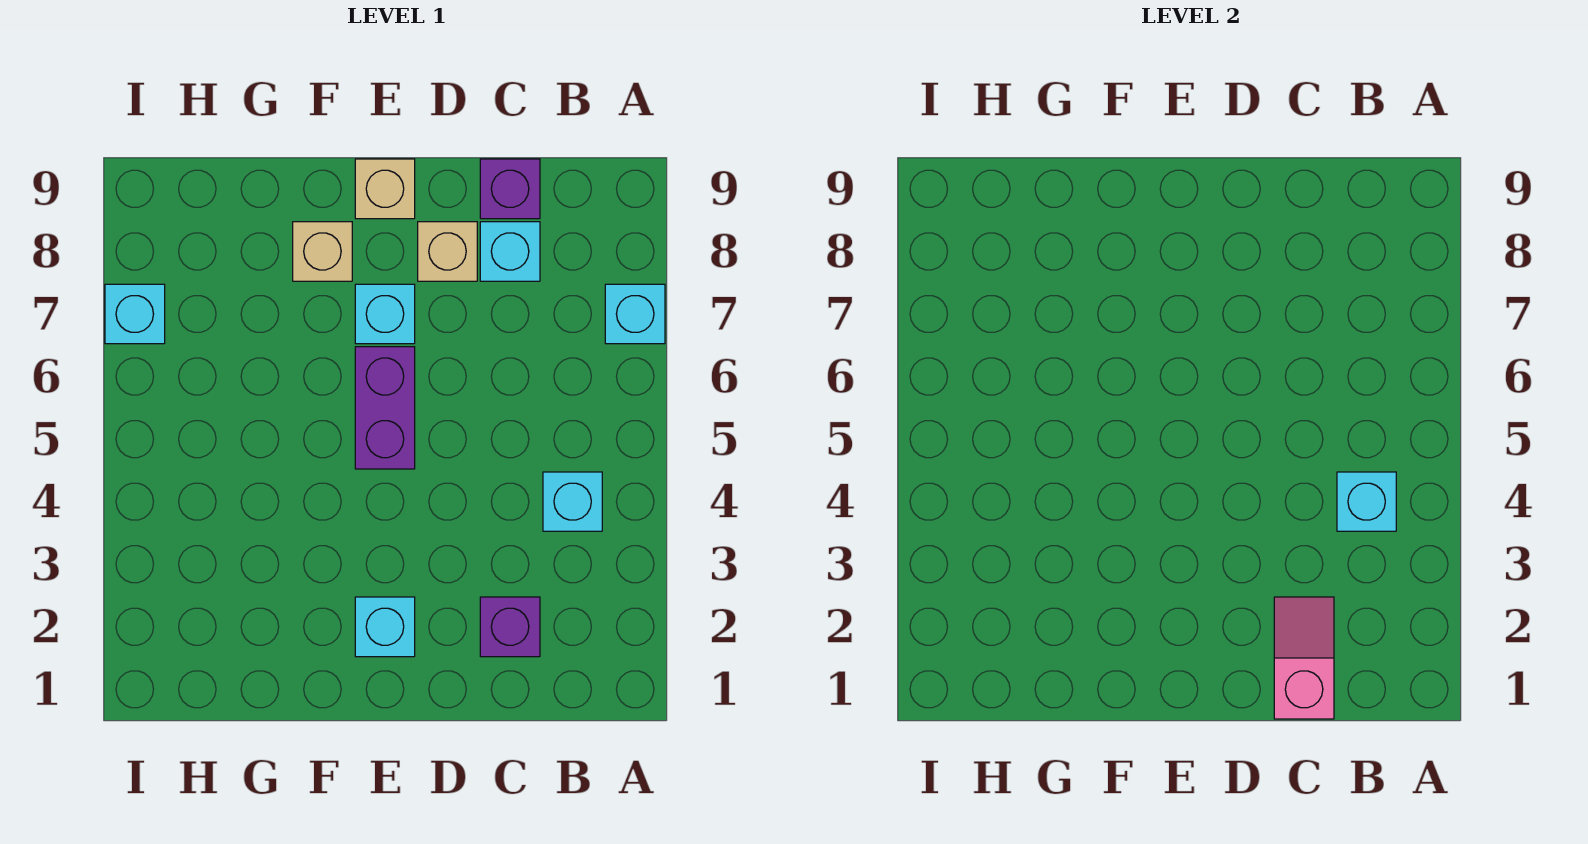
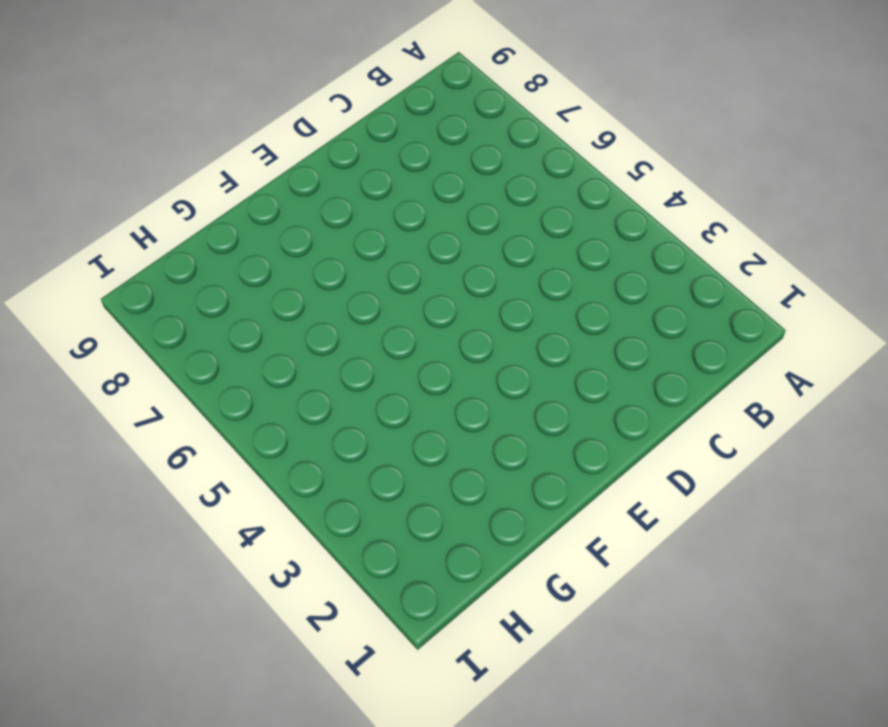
none -> cyan brick A7 level 1
none -> cyan brick B4 level 1
none -> purple brick C2 level 1

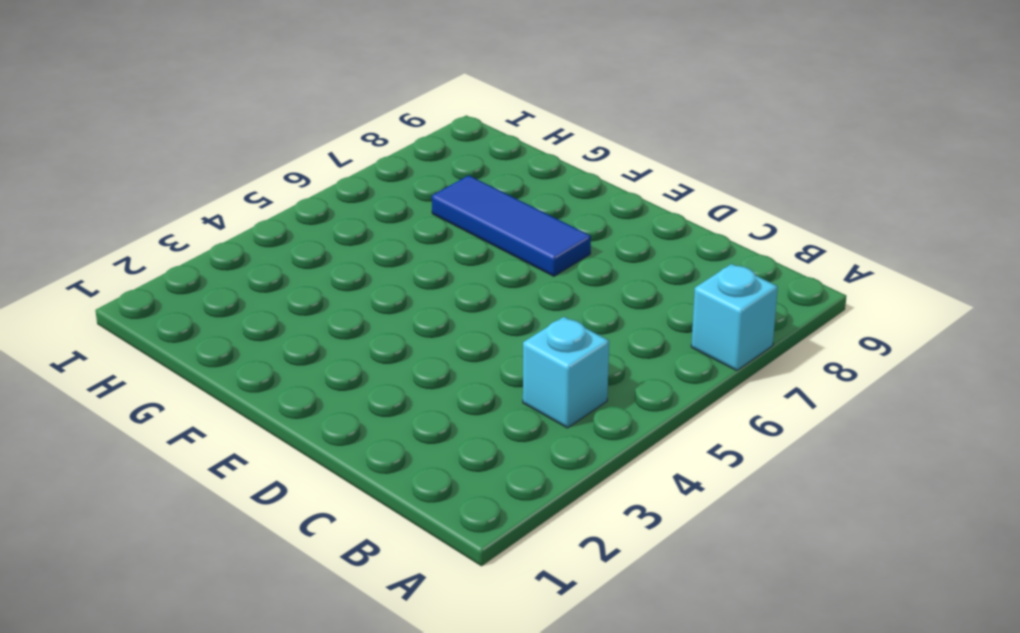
blue tile E7:G7 level 1 -> cyan brick E7 level 1
none -> purple brick C2 level 1
none -> cyan brick C8 level 1
none -> purple brick C9 level 1

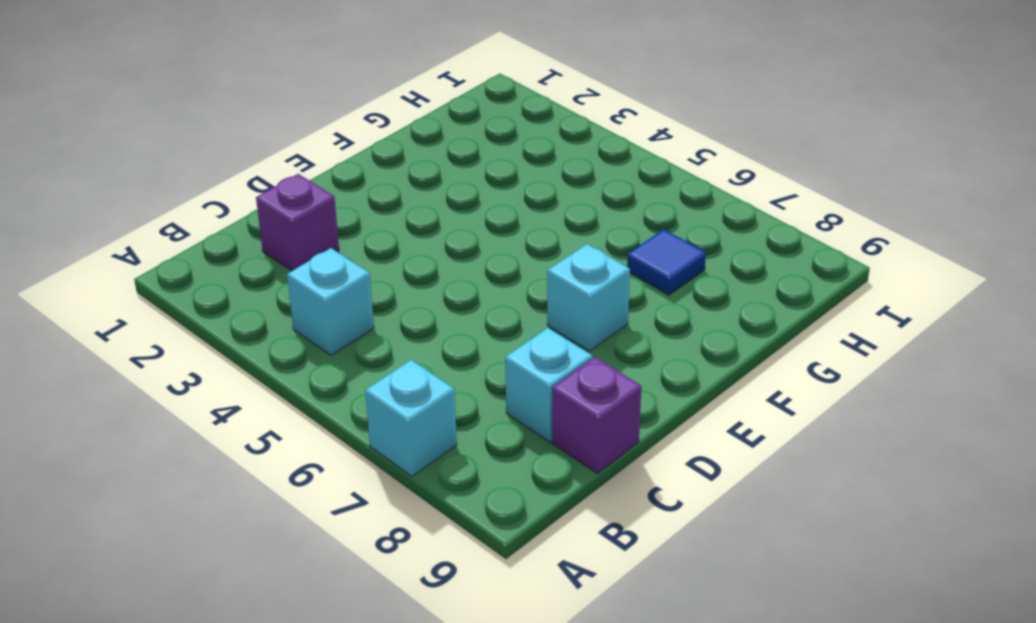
blue tile G7 level 1 -> none
none -> tan brick D8 level 1
none -> cyan brick E2 level 1
none -> purple brick E5:E6 level 1

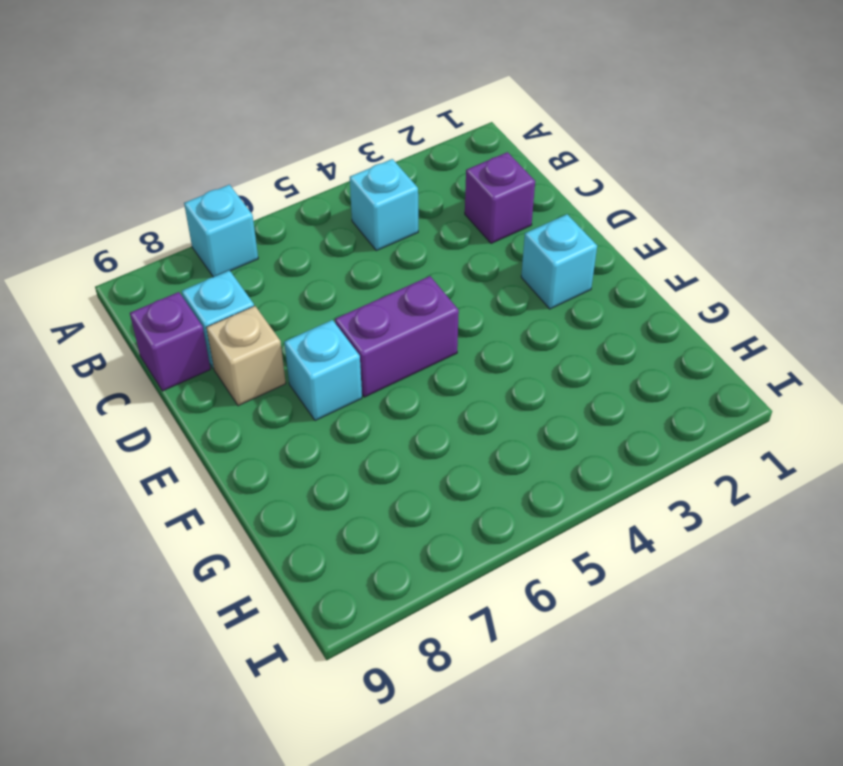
none -> tan brick E9 level 1
none -> tan brick F8 level 1
none -> cyan brick I7 level 1

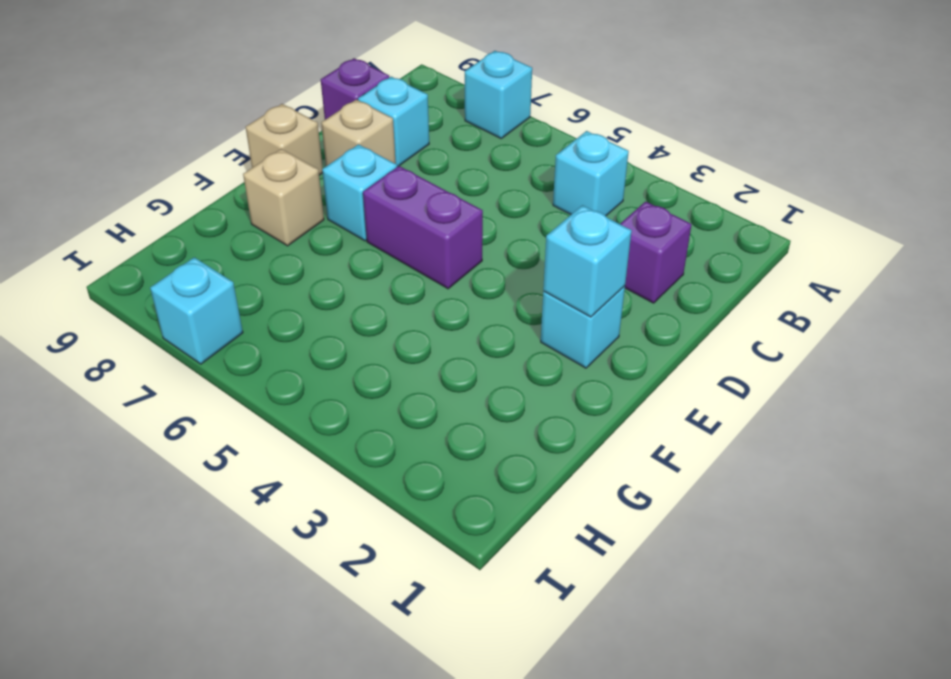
cyan brick E2 level 2 -> cyan brick B4 level 2
none -> pink slope C1:C2 level 2 top 1

